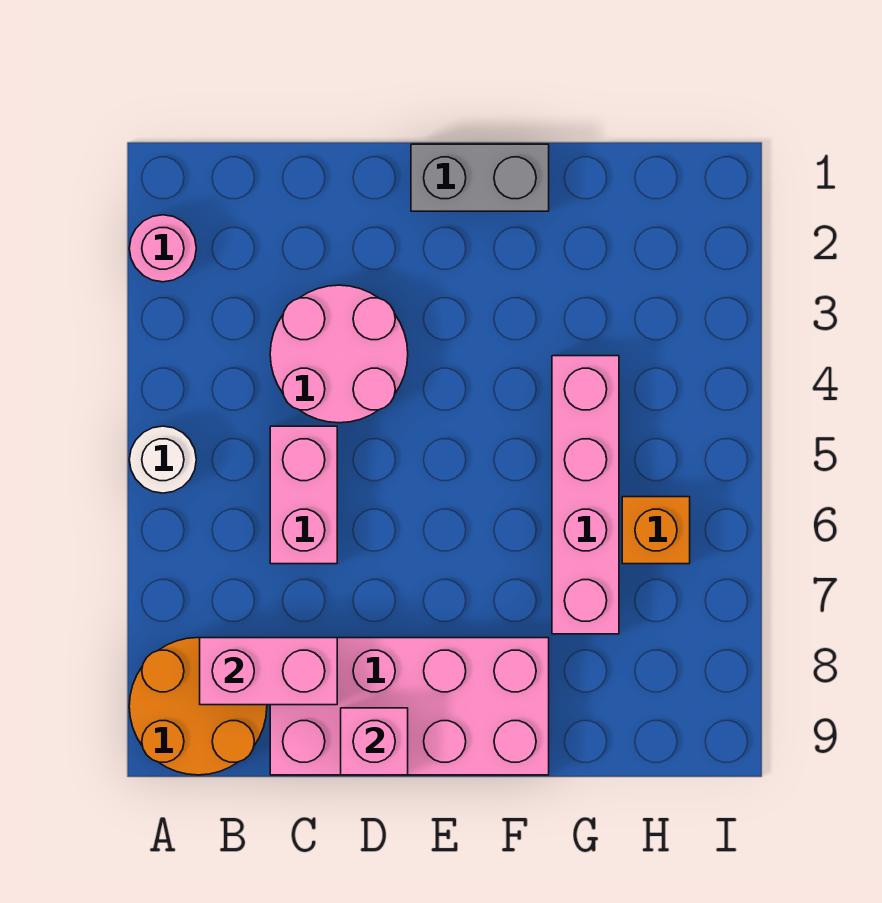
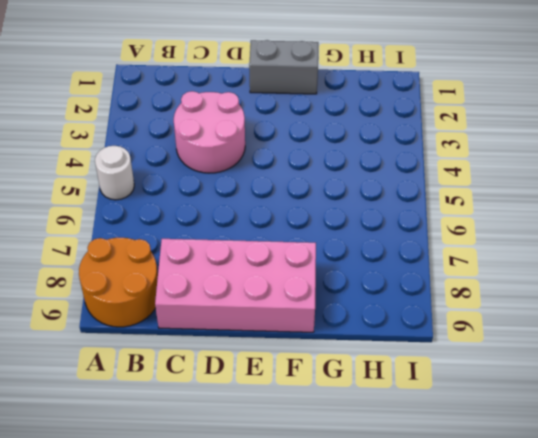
none -> pink round brick A2 level 1
none -> pink brick C5:C6 level 1

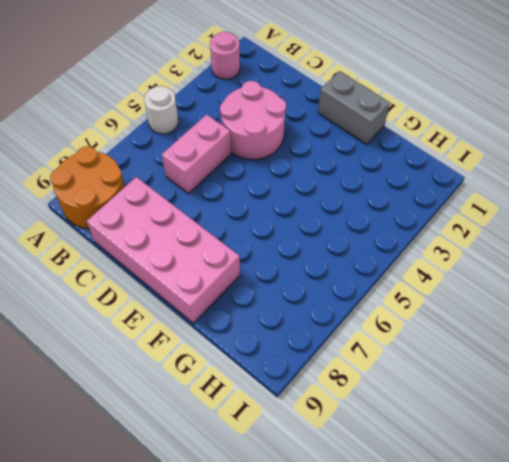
none -> pink brick G4:G7 level 1
none -> orange brick H6 level 1

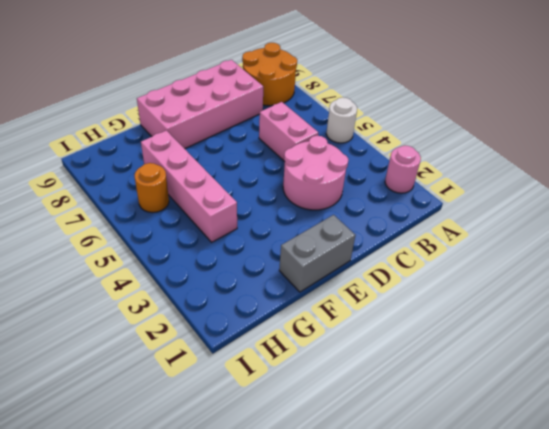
orange round brick H6 level 1 -> orange brick H6 level 1
none -> pink brick B8:C8 level 2
none -> pink brick D9 level 2

